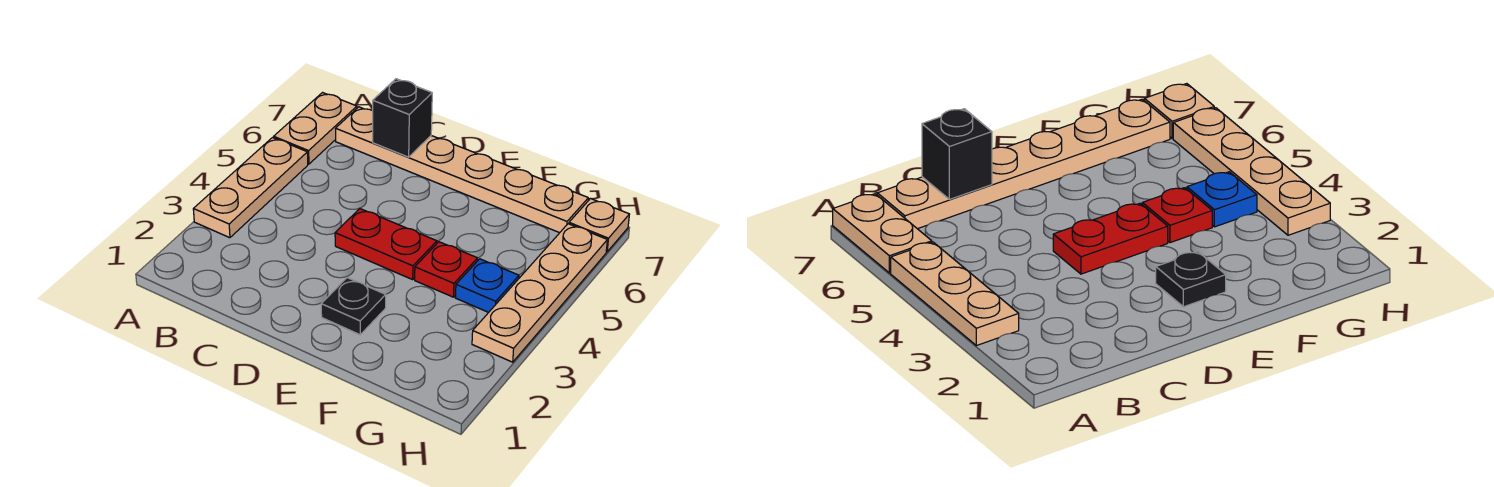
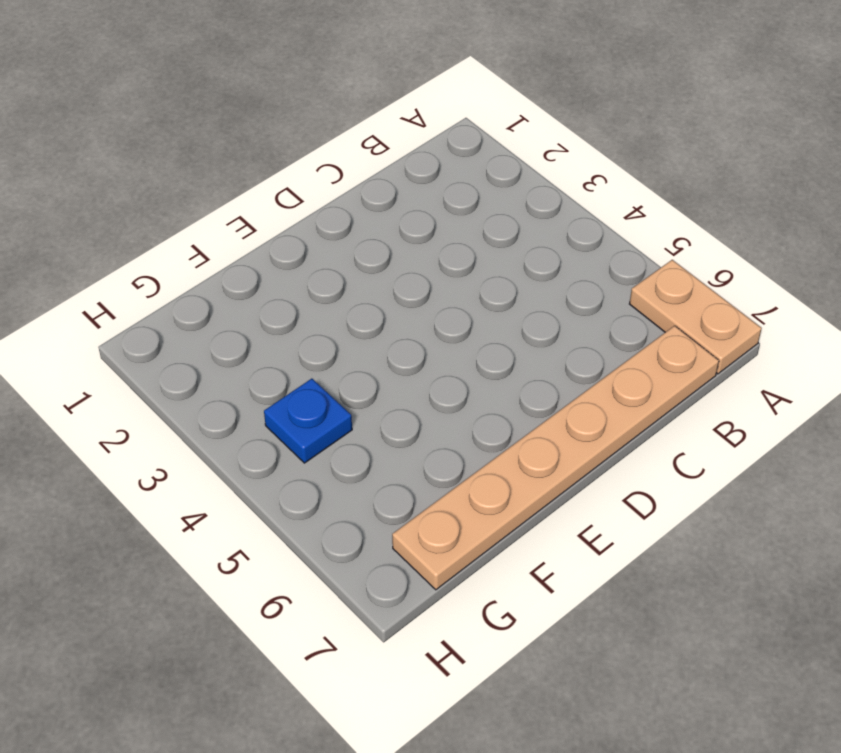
none -> tan plate A3:A5 level 1
none -> red plate D4:E4 level 1

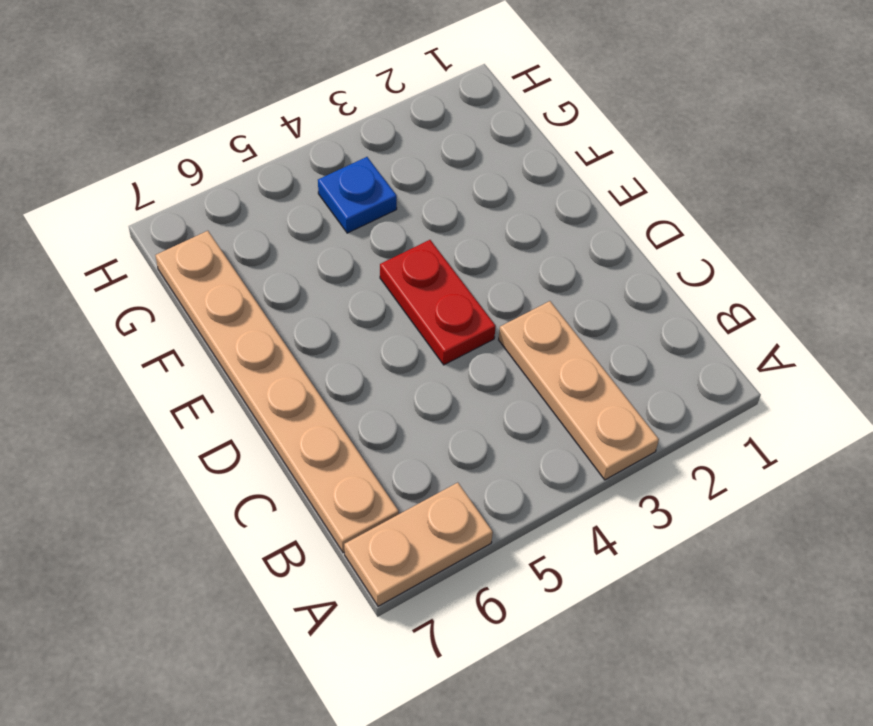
tan plate A3:C3 level 1 -> tan plate A3:A5 level 1
none -> black plate E2 level 1
none -> red plate F4 level 1

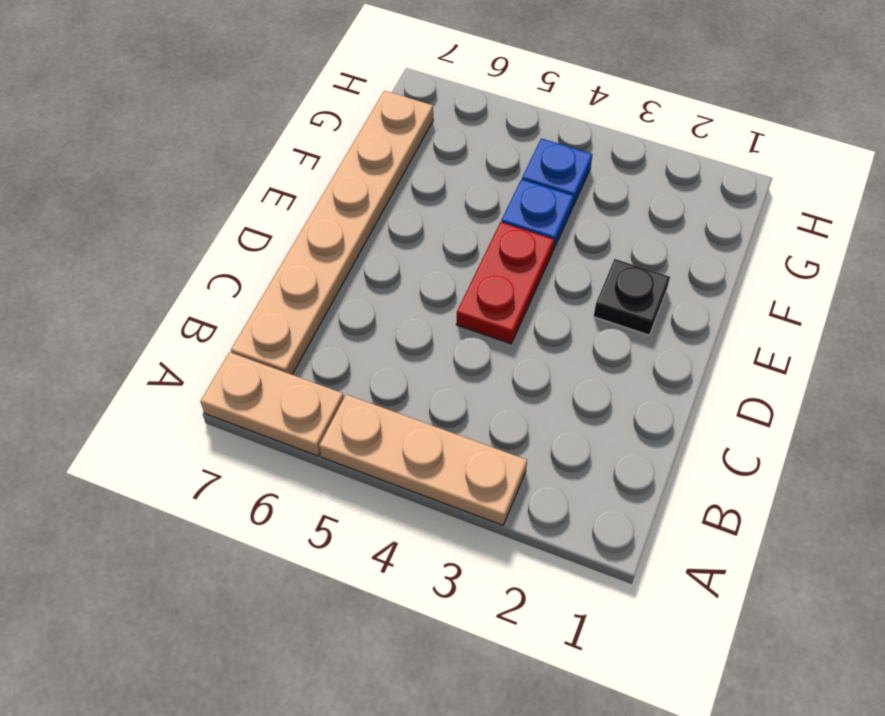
blue plate F4 level 1 -> red plate F4 level 1
none -> tan plate H3:H6 level 1
none -> tan plate H7 level 1

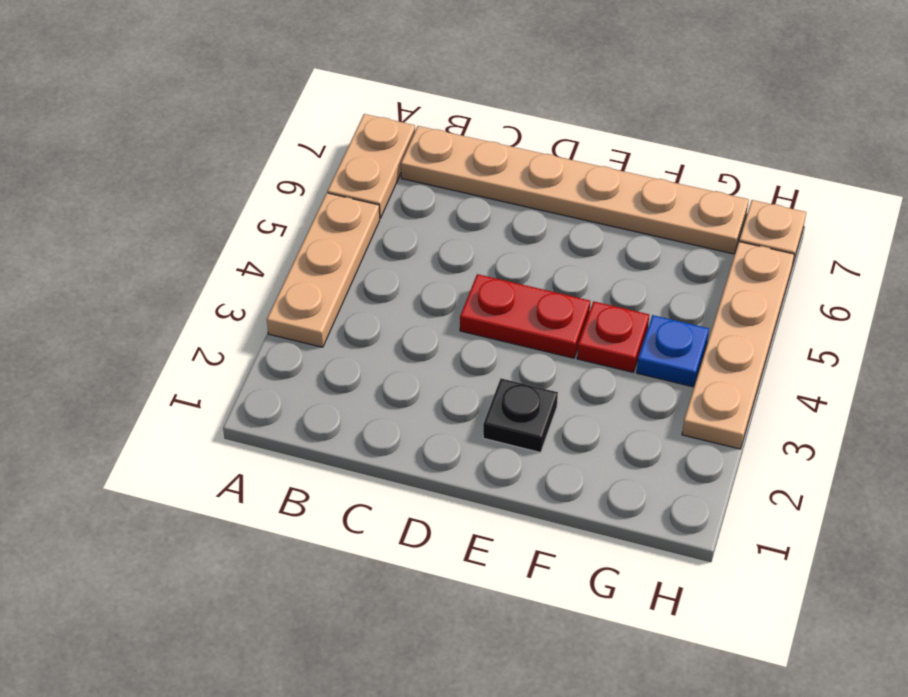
none -> black brick C7 level 2

